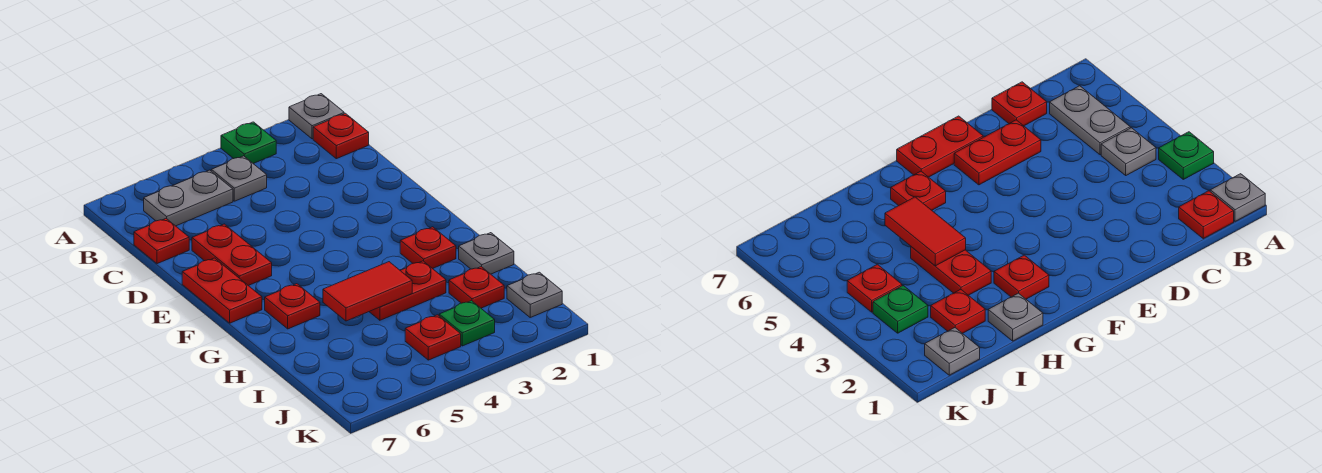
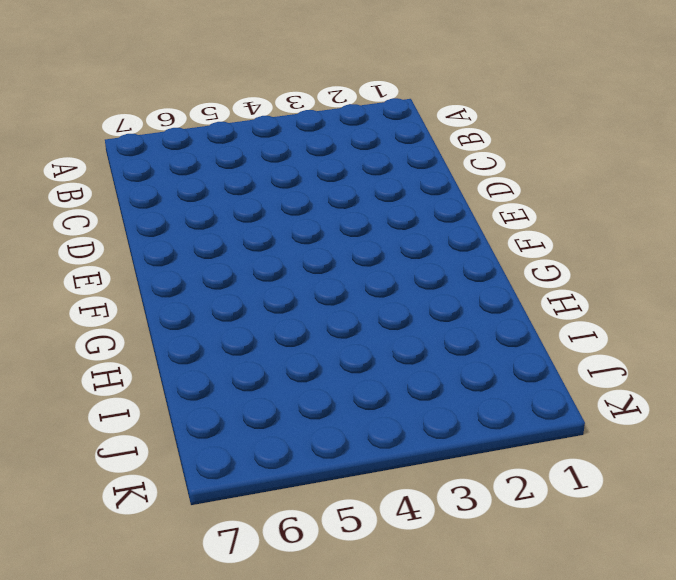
none -> grey plate A1 level 1
none -> green plate A3 level 1
none -> red plate B1 level 1

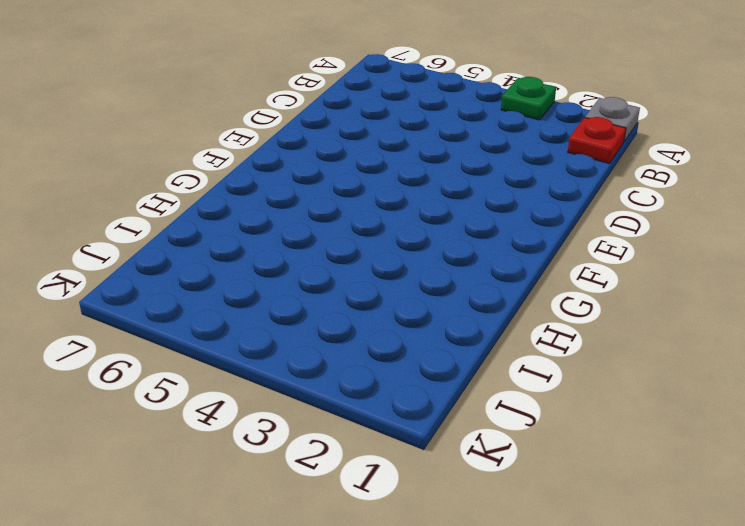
none -> grey plate B4 level 1
none -> grey plate B5:B6 level 1
none -> red plate C7 level 1

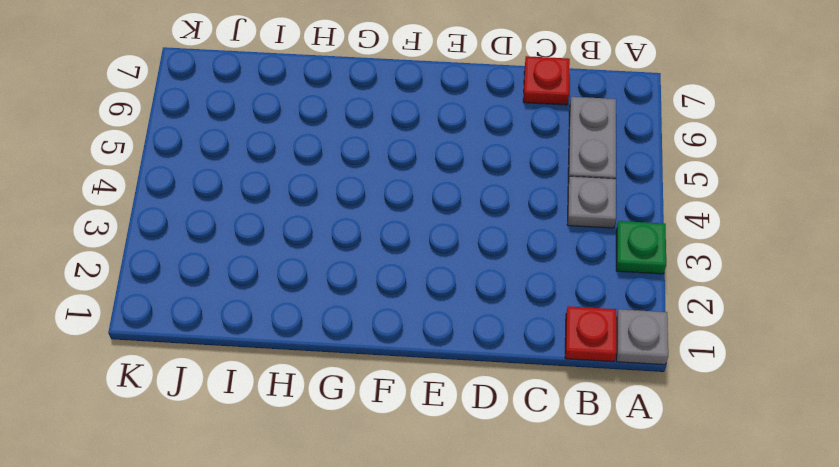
none -> red plate D6:E6 level 1
none -> red plate E7:F7 level 1
none -> red plate G2 level 1

